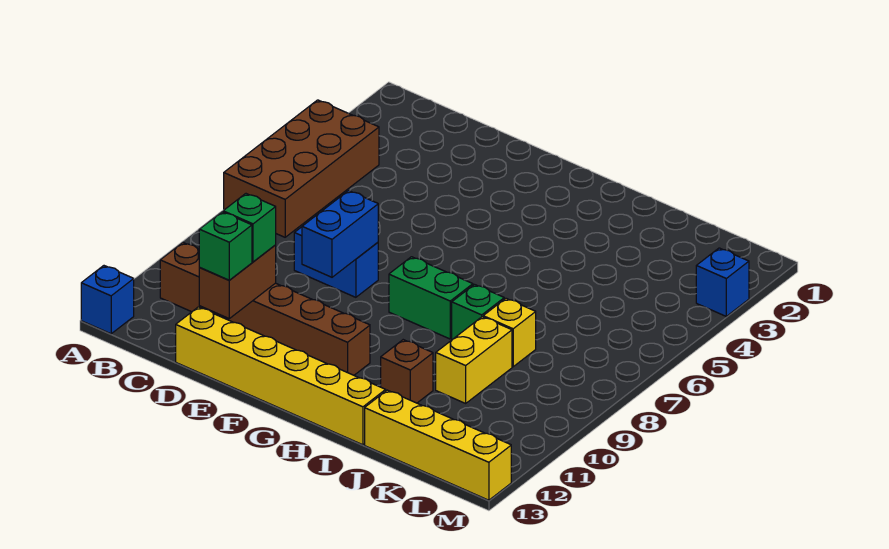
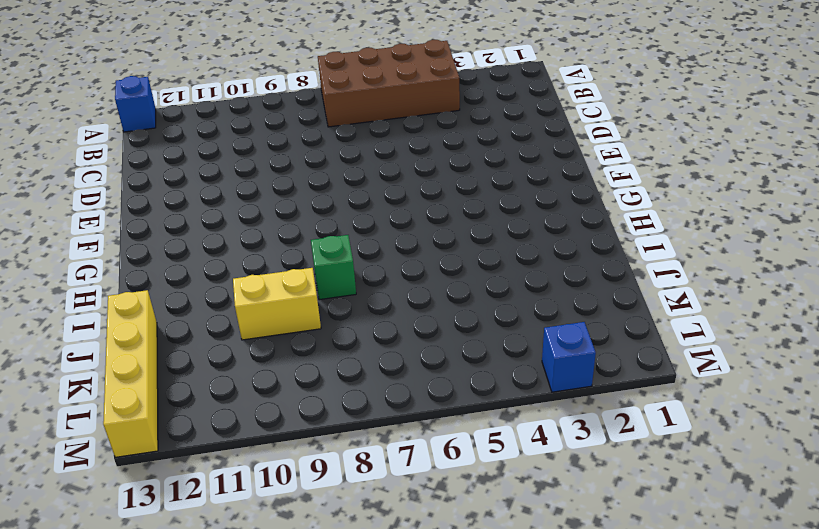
none -> brown brick B11:G11 level 1
none -> blue brick D8:E8 level 1
none -> yellow brick D13:I13 level 1

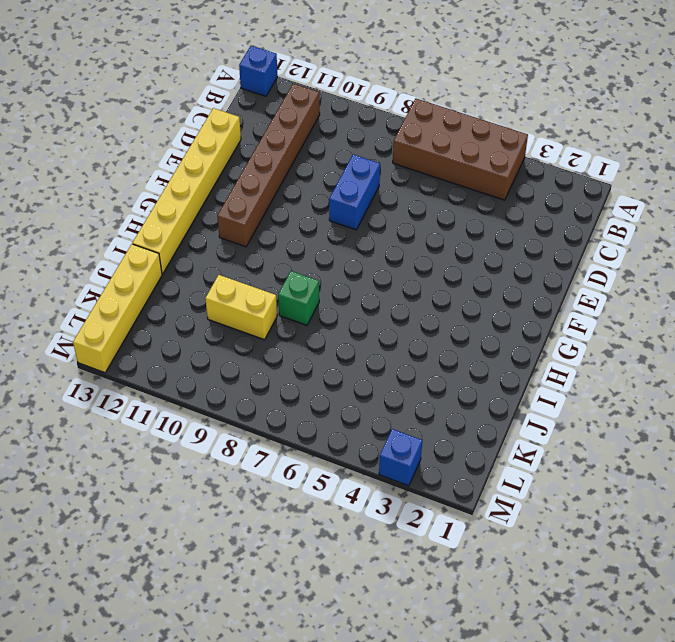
none -> green brick G8:H8 level 1
none -> brown brick I11 level 1
none -> yellow brick J8 level 1

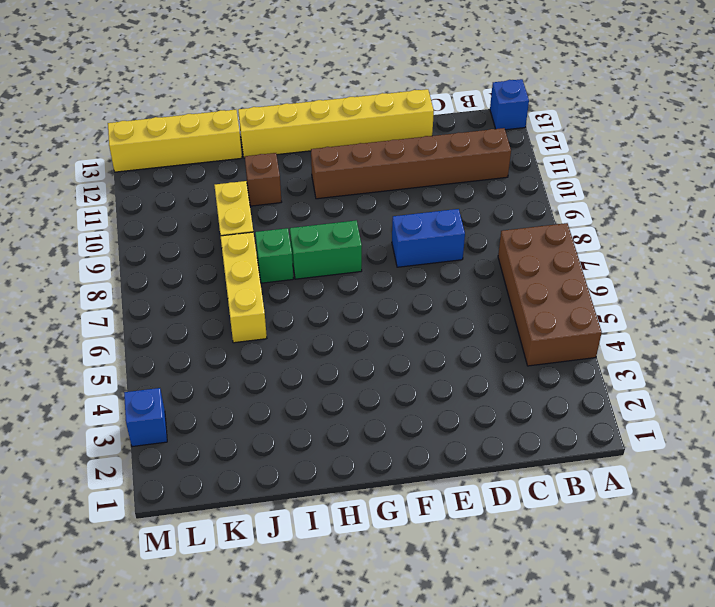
yellow brick J6:J8 level 1 -> yellow brick J8 level 1
none -> brown brick D11:D12 level 2
none -> blue brick E8:E9 level 2
none -> green brick D11 level 3

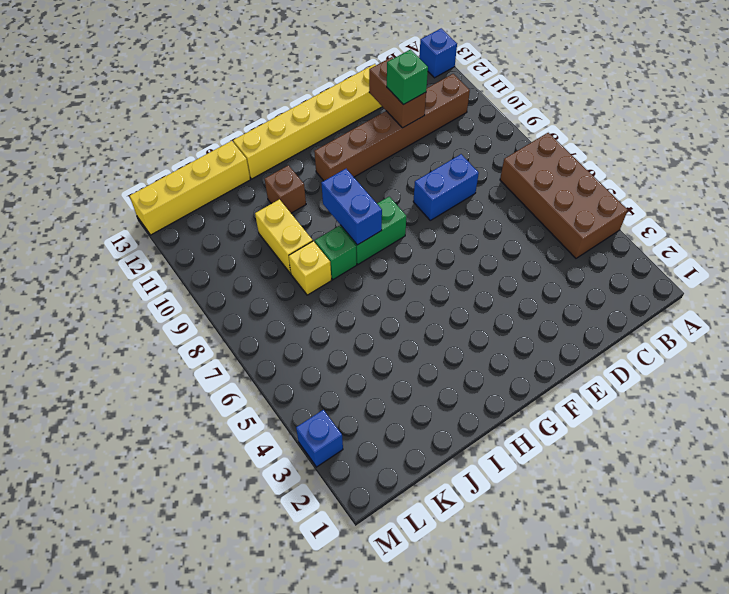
blue brick H8:H9 level 2 -> blue brick E8:E9 level 2
none -> green brick D12 level 3

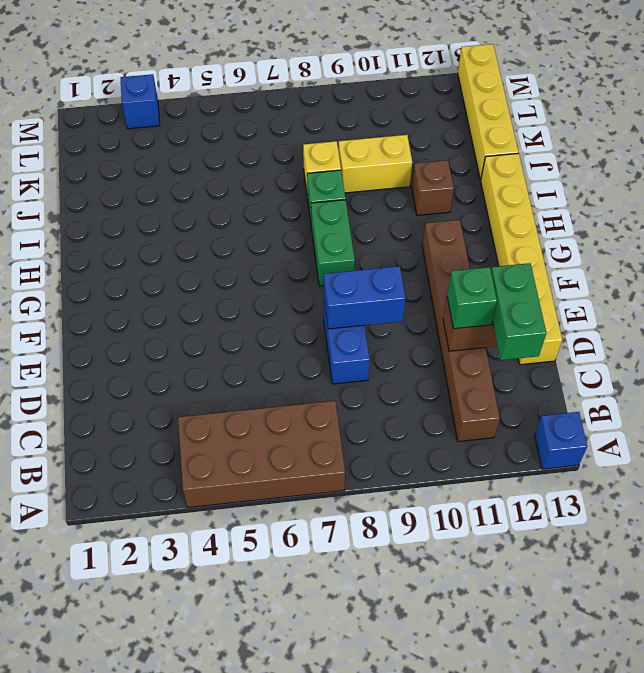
green brick C12:D12 level 3 -> green brick D12 level 3

